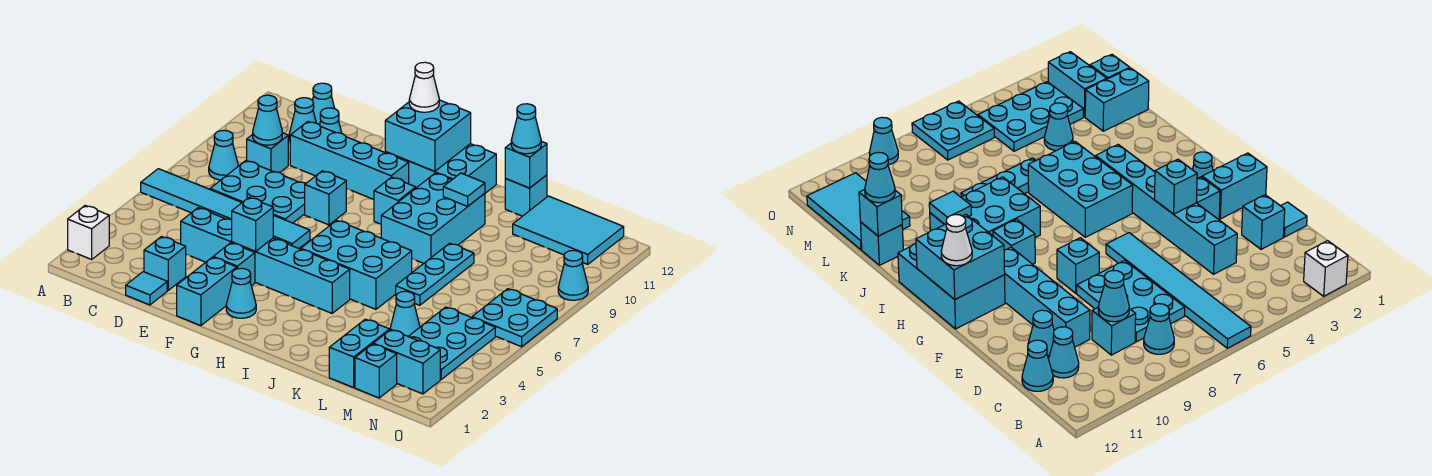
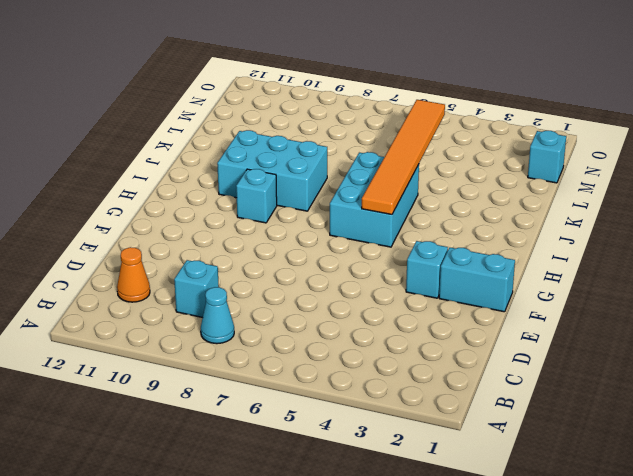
orange cone C11 level 1 -> cyan cone C11 level 1
orange tile H5:M5 level 2 -> none
none -> white brick A2 level 1
none -> cyan tile A6:F6 level 1
none -> cyan plate C7:E8 level 1
none -> cyan cone C12 level 1

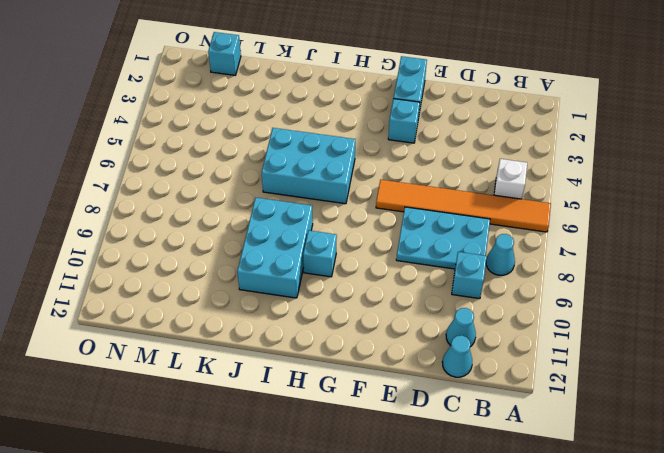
orange tile A6:F6 level 1 -> cyan tile A6:F6 level 1
white brick B5 level 1 -> white brick A2 level 1
none -> cyan tile D1 level 1
none -> cyan brick D2 level 1
none -> cyan brick D4:I4 level 1
none -> cyan brick D10:G10 level 1

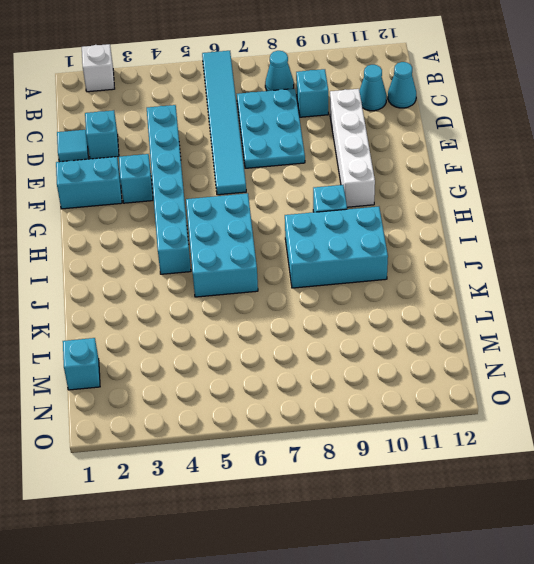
white brick D10:G10 level 1 -> cyan brick D10:G10 level 1
none -> cyan cone D11 level 1
none -> cyan brick F8 level 1
none -> cyan cone G2 level 1
none -> cyan brick G11:I12 level 1

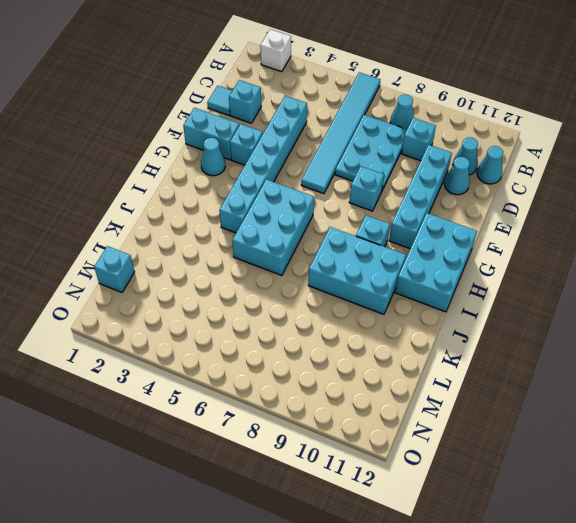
none -> cyan plate K6:K8 level 1
none -> cyan brick K12 level 1
none -> cyan brick L1:L2 level 1
none -> cyan cone L4 level 1

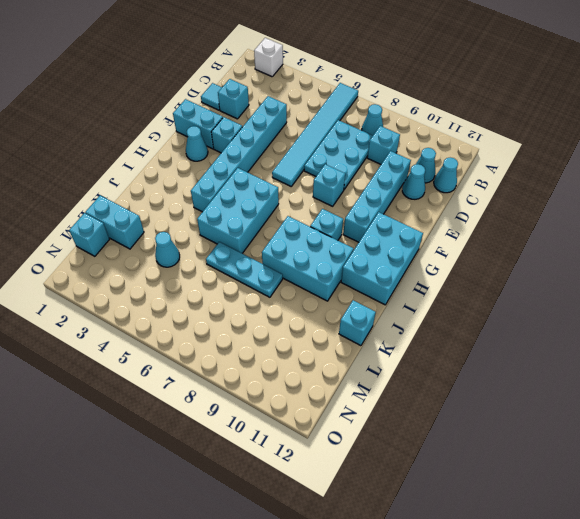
none -> cyan tile L11:N12 level 1
none -> cyan brick M2:N2 level 1
none -> cyan plate M3:N5 level 1
none -> cyan plate N6:O7 level 1

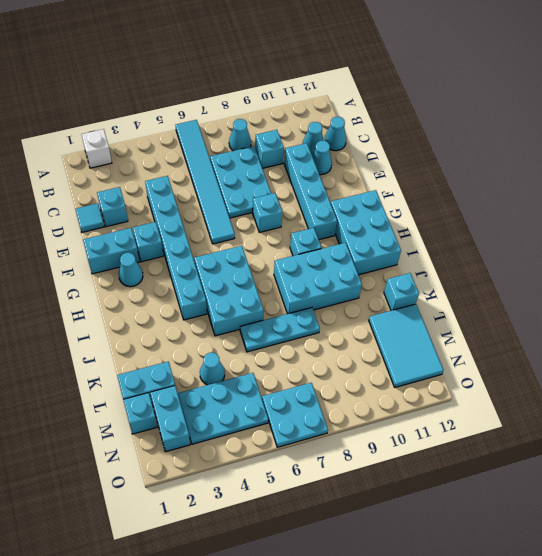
none -> cyan cone O9 level 1
none -> cyan cone C9 level 2
none -> cyan brick F4 level 2
none -> cyan brick G11:H12 level 2

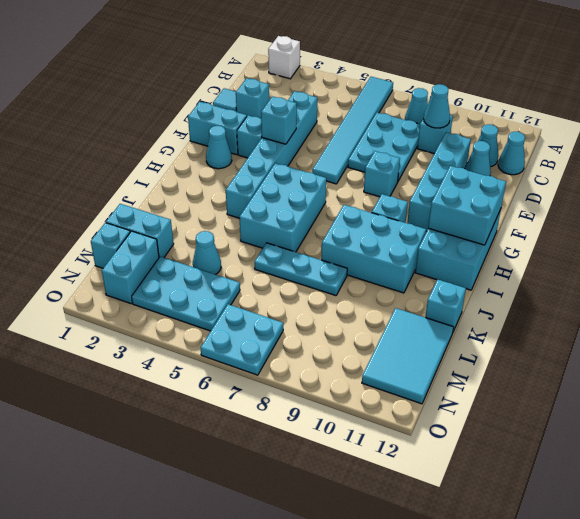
none -> cyan cone O9 level 1
none -> cyan tile J10 level 2
none -> cyan brick K12 level 2
none -> white cone G12 level 3

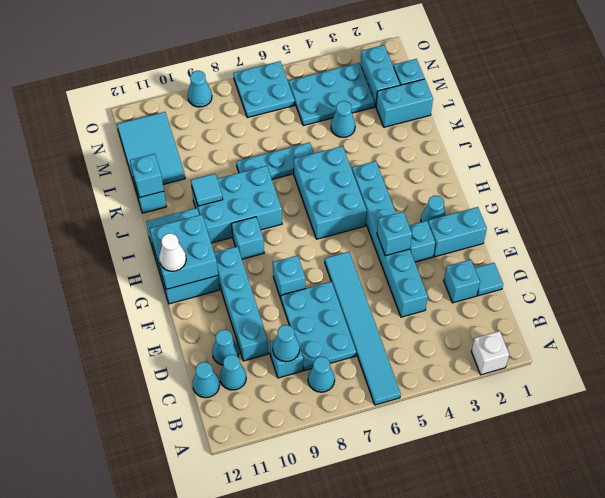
none -> cyan cone K12 level 3

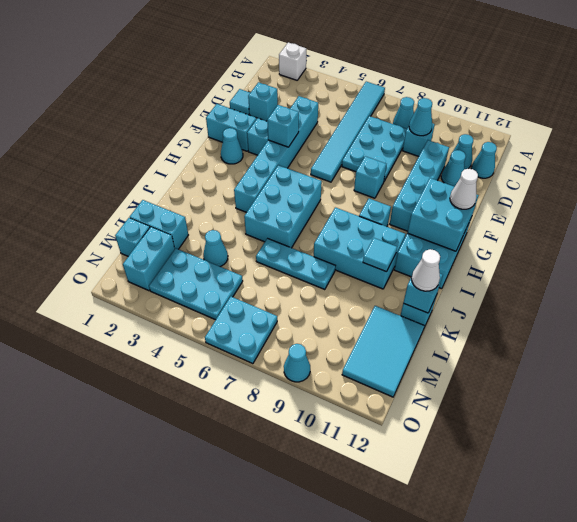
white cone K12 level 3 -> cyan cone K12 level 3

